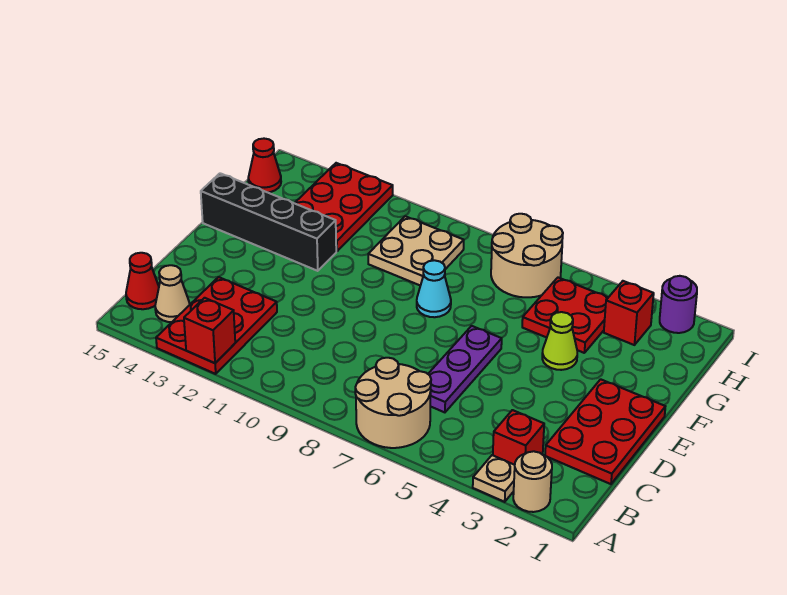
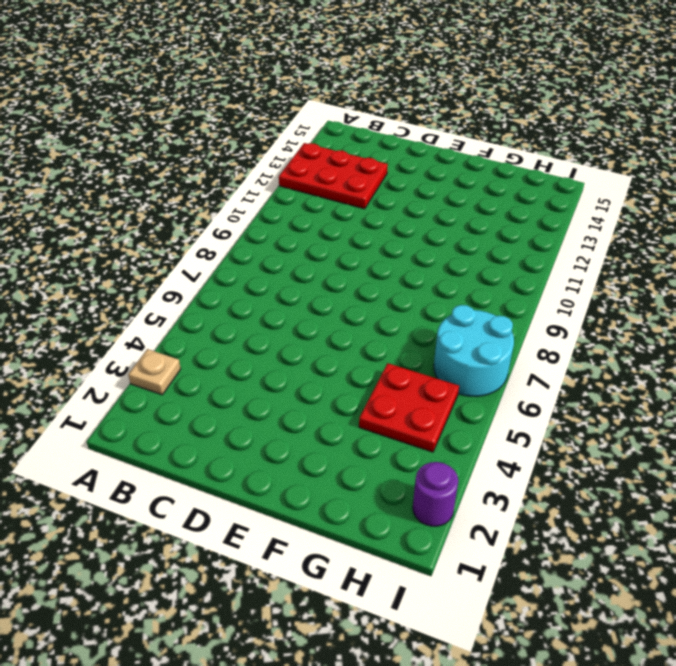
cyan round brick H6:I7 level 1 -> tan round brick H6:I7 level 1
none -> tan round brick A2 level 1
none -> tan round brick A6:B7 level 1
none -> red brick B3 level 1

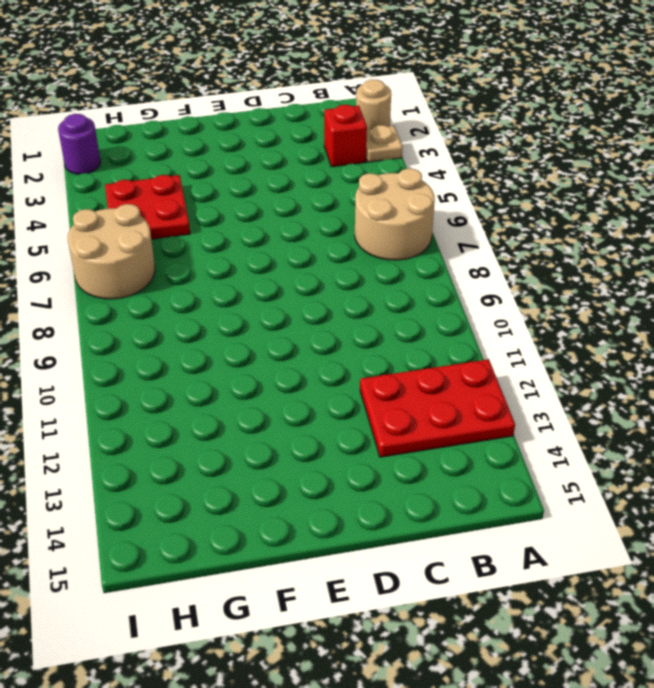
none -> tan cone B14 level 1
none -> red cone B15 level 1
none -> red plate C1:E2 level 1

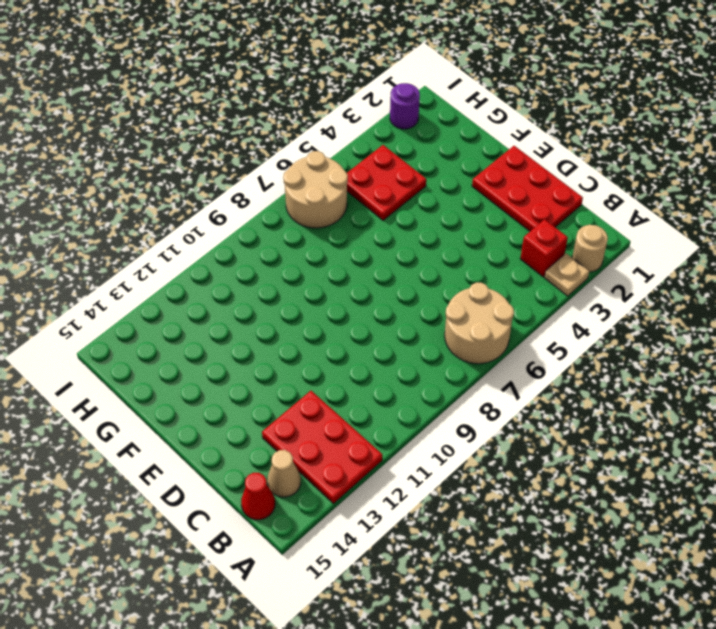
none -> purple plate C6:E6 level 1
none -> lime cone F4 level 1
none -> cyan cone F8 level 1

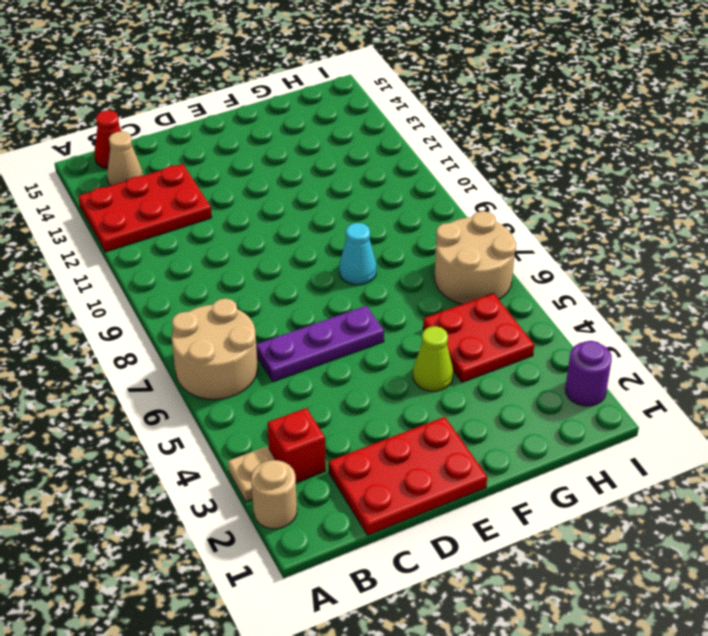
none -> black brick F12:F15 level 1
none -> tan plate G9:H10 level 1
none -> red plate G12:I13 level 1

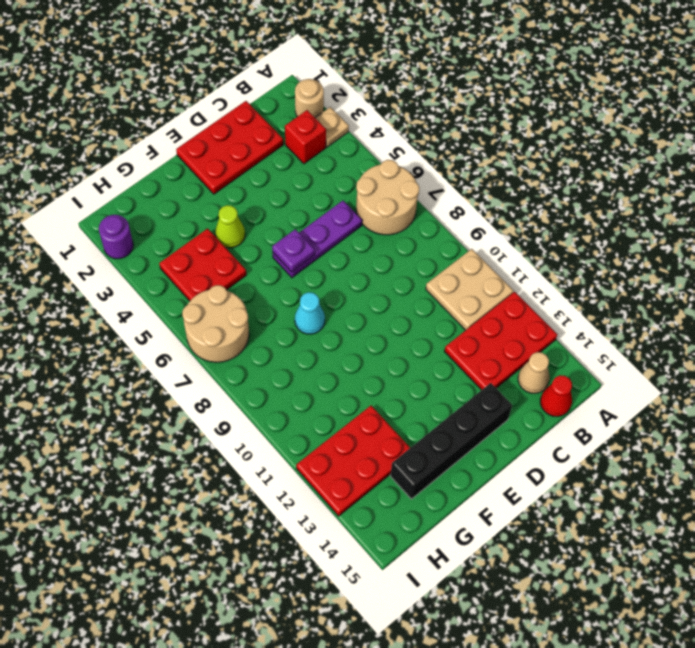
tan plate A10:B11 level 1 -> tan plate G9:H10 level 1
black brick D14:G14 level 1 -> black brick F12:F15 level 1
purple plate E6 level 2 -> none
none -> red brick H3 level 1
none -> red cone H15 level 1
none -> red brick A12 level 2

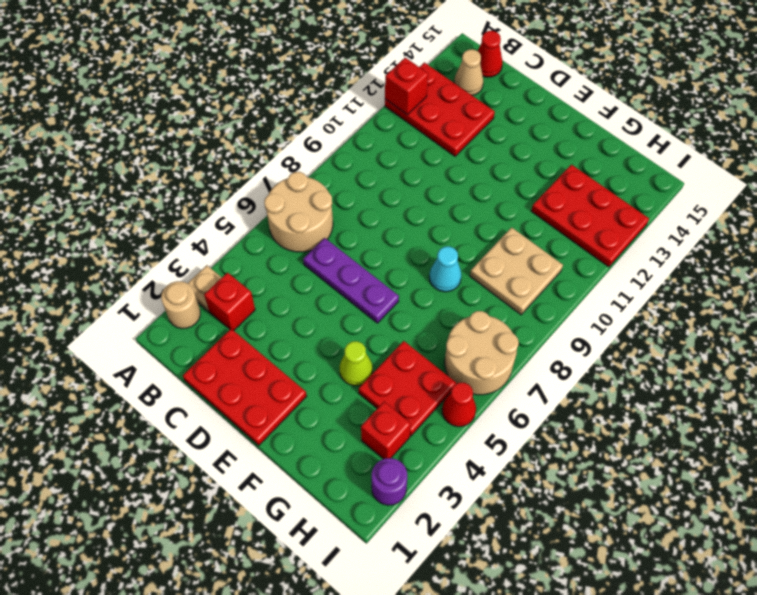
red cone I5 level 1 -> red cone H15 level 1
none -> black brick F12:F15 level 1

